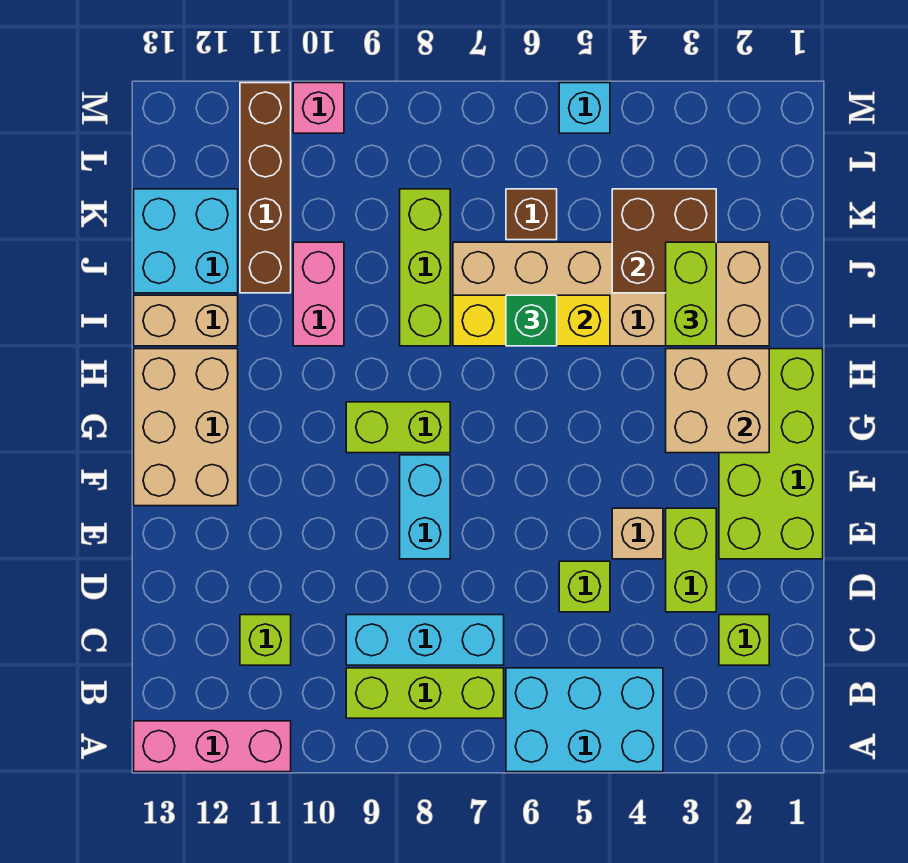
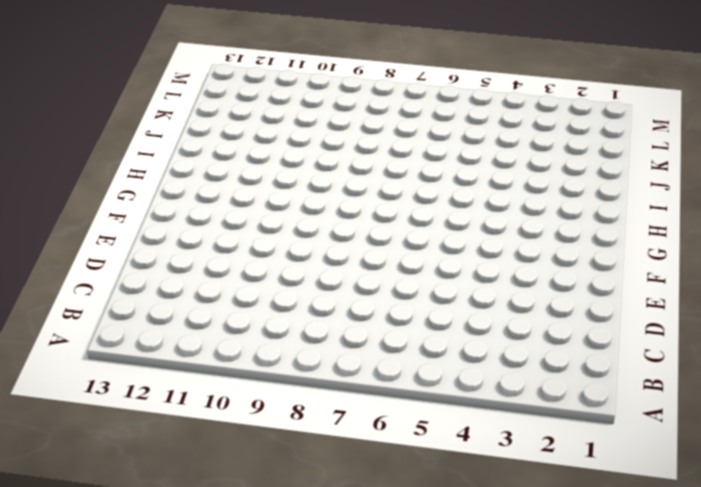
none -> cyan brick A4:B6 level 1
none -> pink brick A11:A13 level 1
none -> lime brick B7:B9 level 1

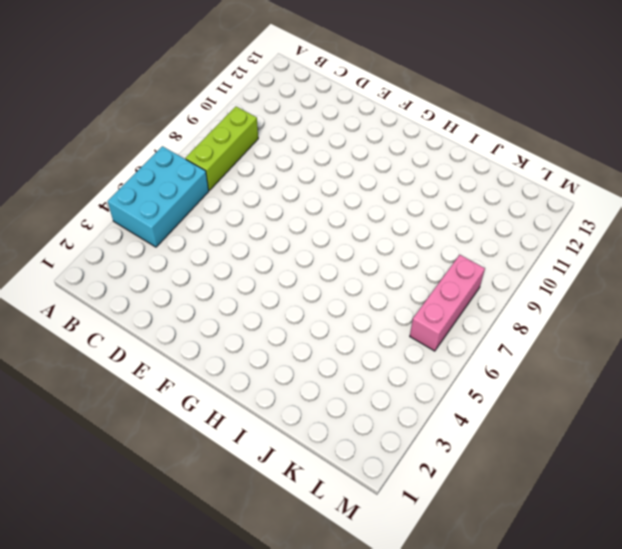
pink brick L6:L8 level 1 -> pink brick A11:A13 level 1
none -> lime brick C2 level 1
none -> cyan brick C7:C9 level 1
none -> lime brick C11 level 1

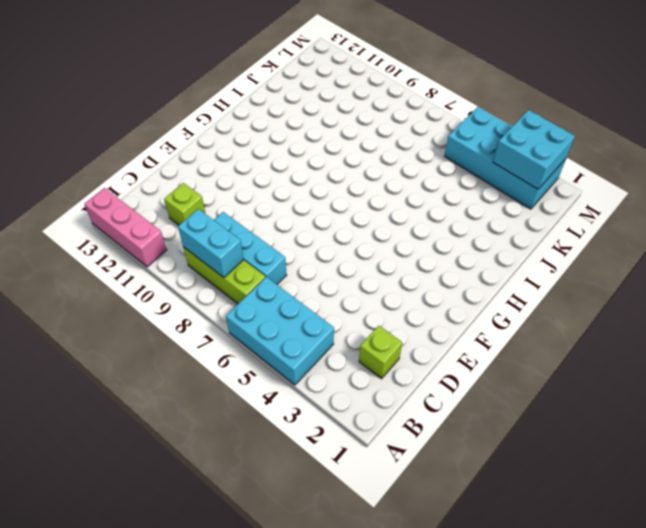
cyan brick B8:B9 level 2 -> cyan brick E8:F8 level 1
cyan brick L2:M5 level 1 -> cyan brick M5 level 1
cyan brick L2:M3 level 2 -> cyan brick J12:K13 level 1
none -> lime brick D3:E3 level 1
none -> lime brick D5 level 1
none -> lime brick E1:H2 level 1

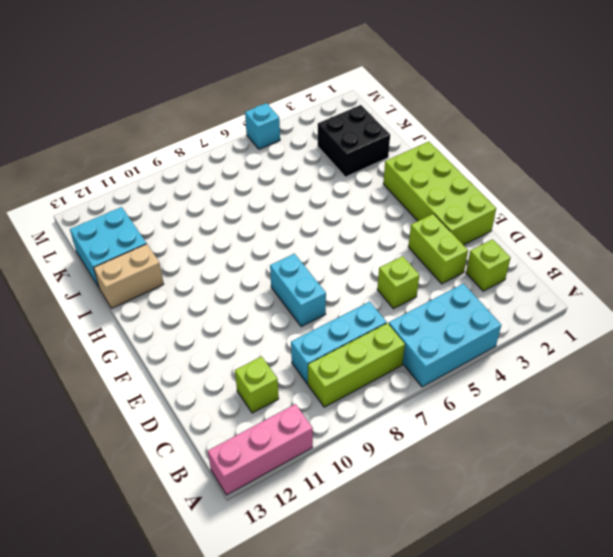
black brick J2:K3 level 1 -> tan brick I2:J7 level 1
none -> tan brick E4 level 1
none -> tan brick F12:H13 level 1
none -> lime brick G8:G9 level 1

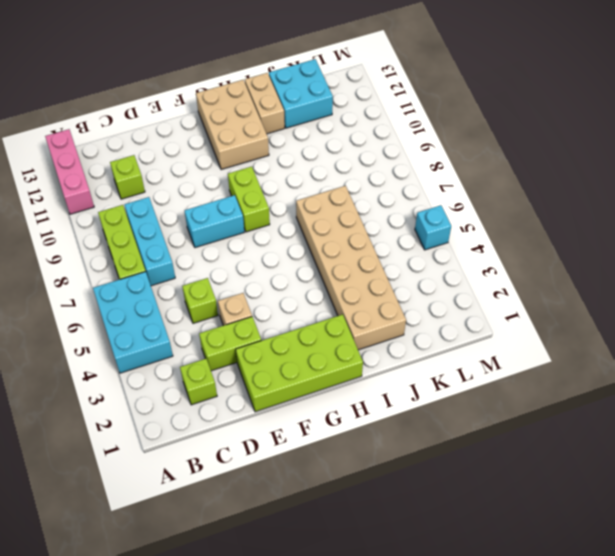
tan brick G11:H13 level 1 -> tan brick F12:H13 level 1
none -> lime brick I8:K8 level 1
none -> pink brick I10:J10 level 1
none -> brown brick J11:M11 level 1

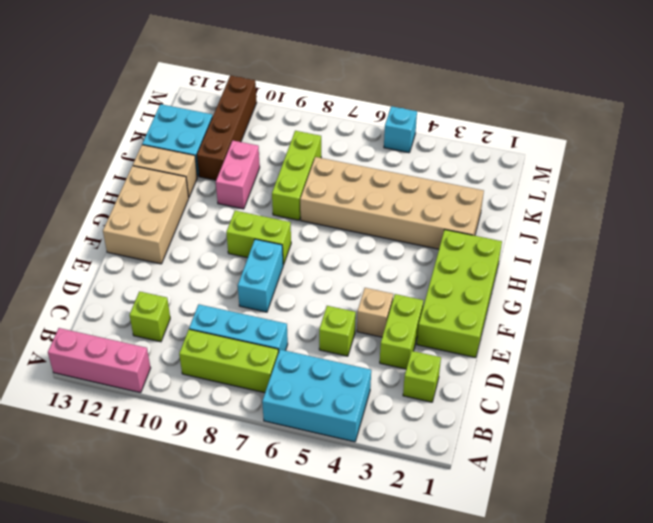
none -> brown brick K6 level 1
none -> pink brick M10 level 1
none -> tan brick G2:H3 level 2

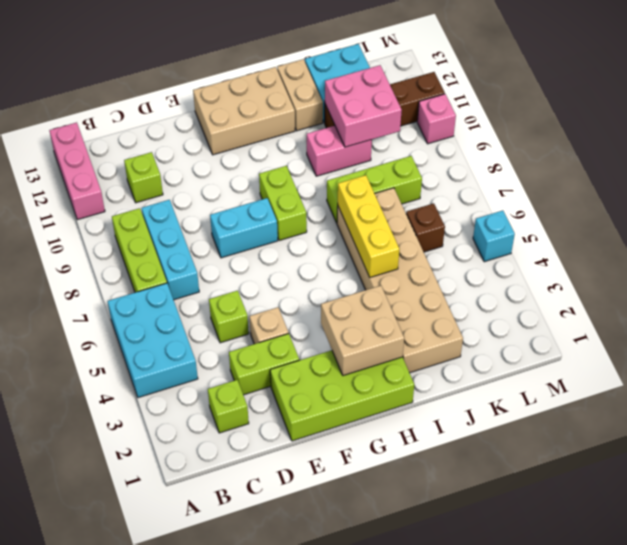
pink brick J10:K11 level 2 -> none
none -> brown brick J3:K4 level 2
none -> lime brick I3:J3 level 3
none -> green brick I6 level 3

